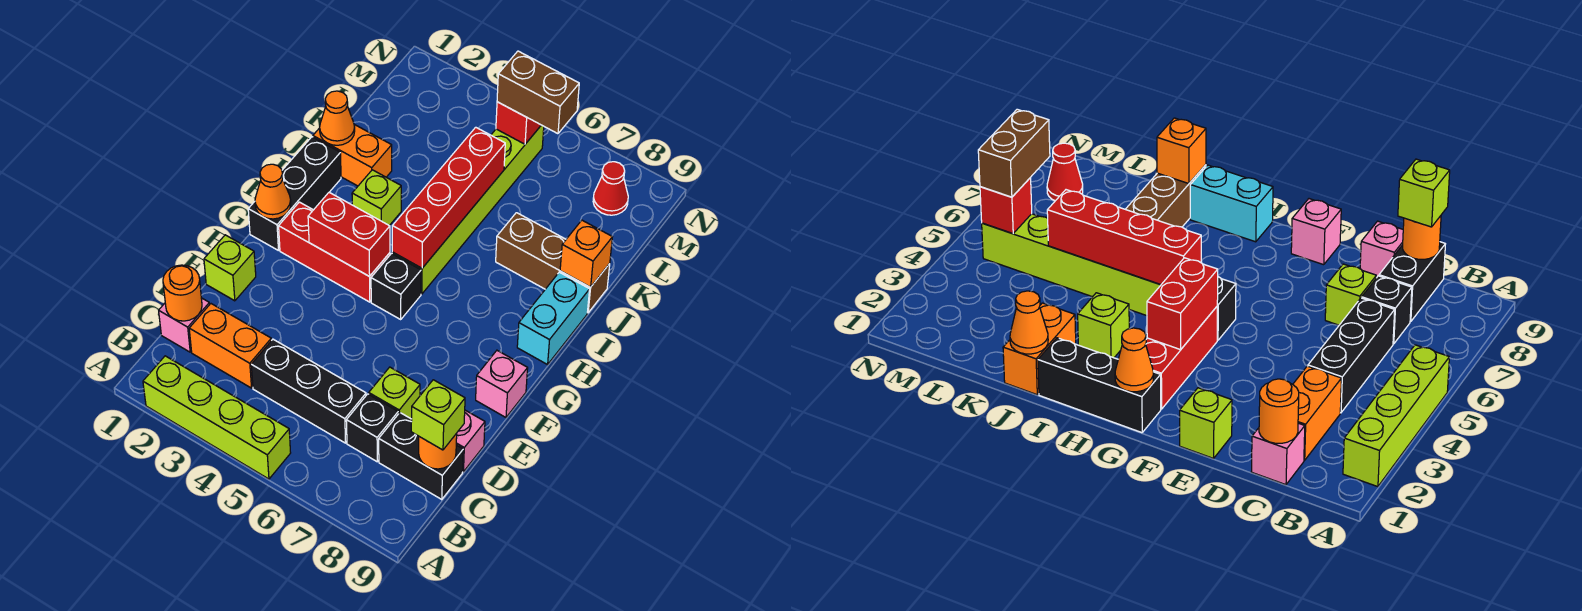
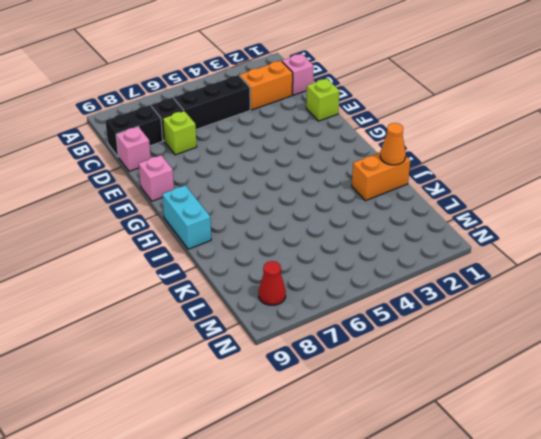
none -> lime brick A2:A5 level 1
none -> black brick G1:I1 level 1
none -> red brick G2:G4 level 1

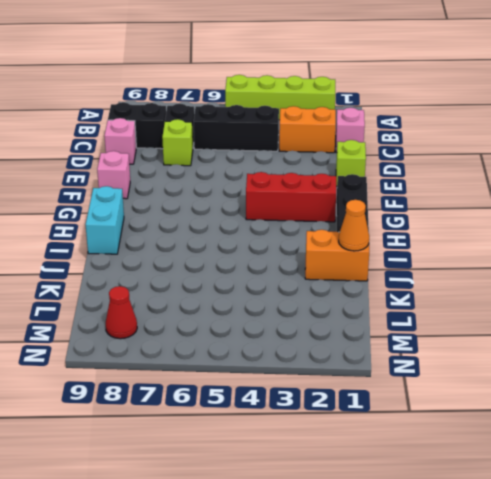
none -> black brick G5 level 1
none -> lime brick H5:M5 level 1
none -> lime brick I3 level 1

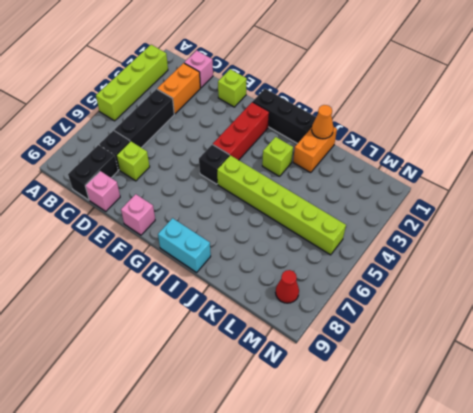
none -> brown brick J7:J9 level 1
none -> orange round brick C1 level 2
none -> orange round brick C9 level 2

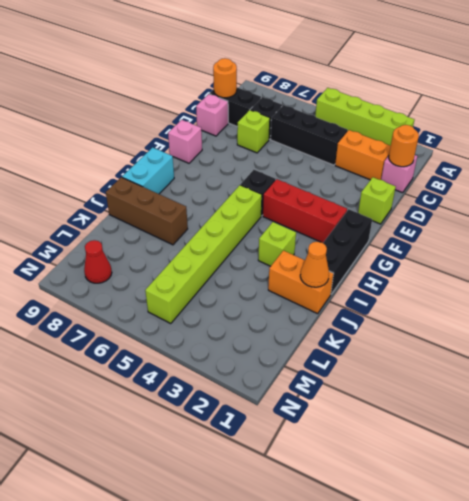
none -> orange cone G1 level 2
none -> red brick G3:G4 level 2
none -> red brick H5:K5 level 2

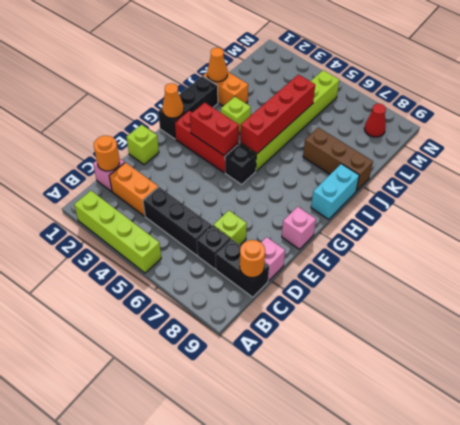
none -> orange brick J9 level 2
none -> red brick M5 level 2
none -> lime brick C9 level 3

